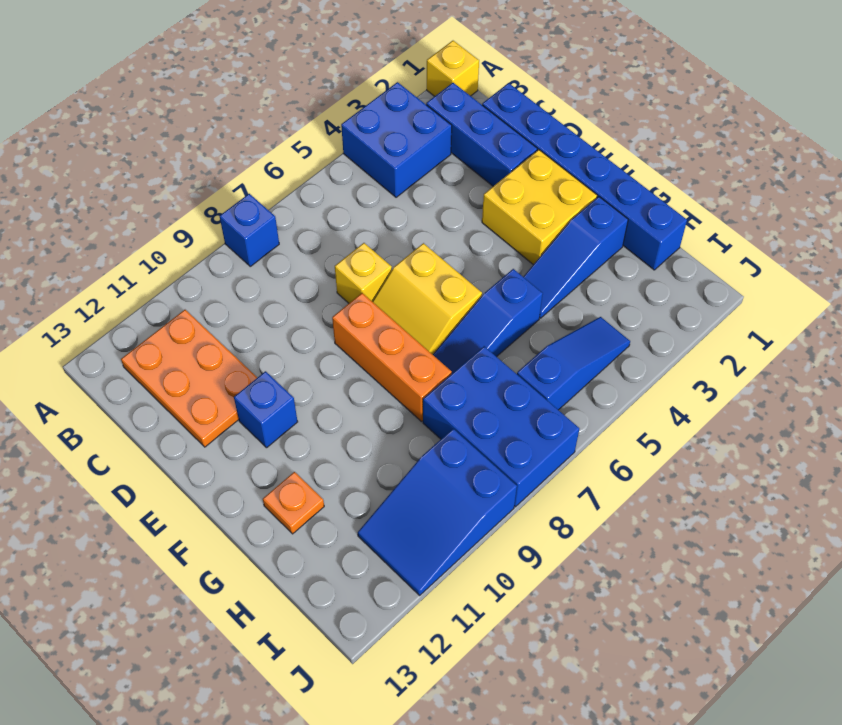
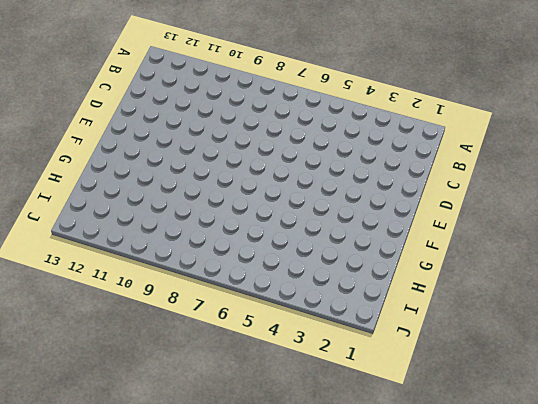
none -> yellow brick A1 level 1
none -> blue brick A3:B4 level 1
none -> blue brick A8 level 1

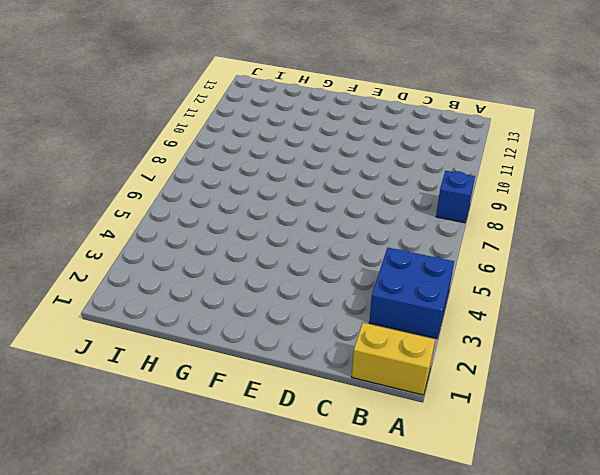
yellow brick A1:B1 level 1 -> yellow brick A1 level 1
none -> blue brick B2:D2 level 1
none -> orange plate B11:D12 level 1
none -> blue brick C1:H1 level 1

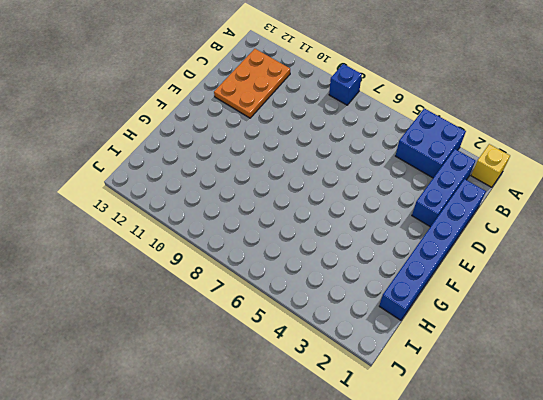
none -> yellow brick D7 level 1
none -> yellow brick E2:F3 level 1
none -> yellow slope E6:F7 level 1 top 6

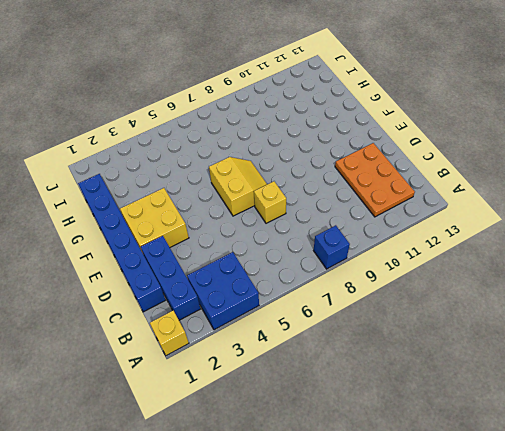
none -> orange brick E8:G8 level 1
none -> blue brick E11 level 1
none -> blue slope G2:G4 level 1 top 2

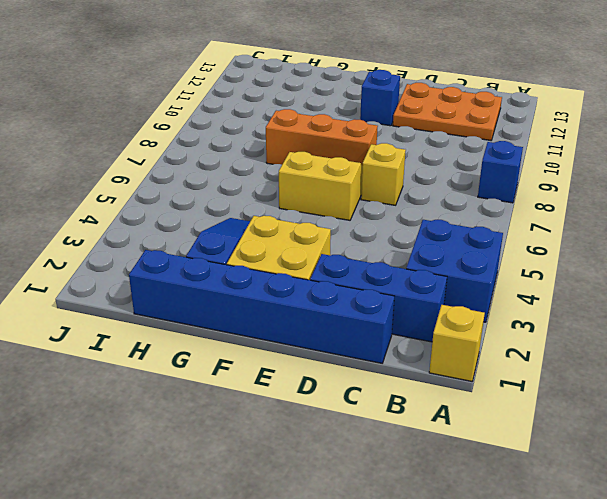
none -> blue slope G5:G7 level 1 top 5
none -> orange plate G12 level 1
none -> blue brick H7:J8 level 1

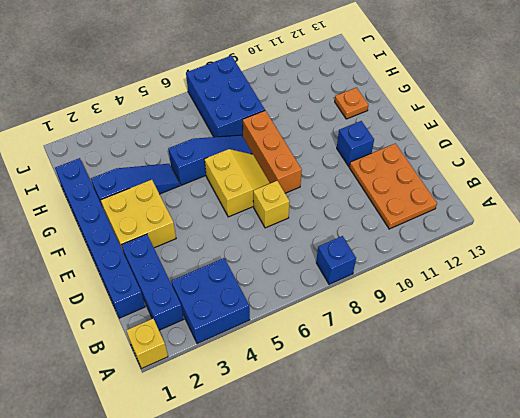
none -> blue slope I4:I6 level 1 top 6
none -> blue slope I9:J11 level 1 top 9

